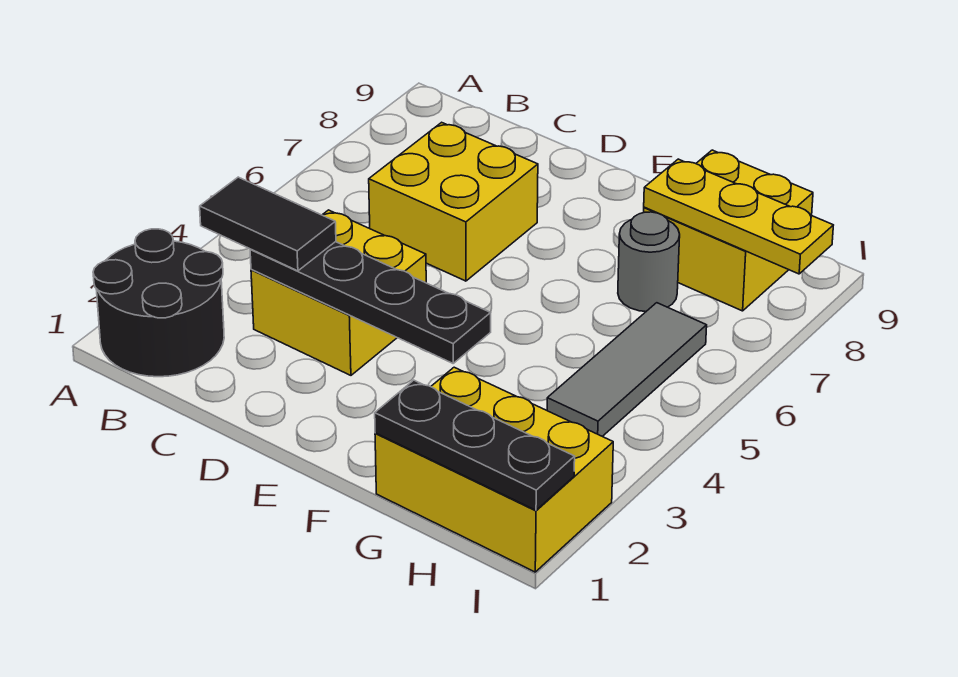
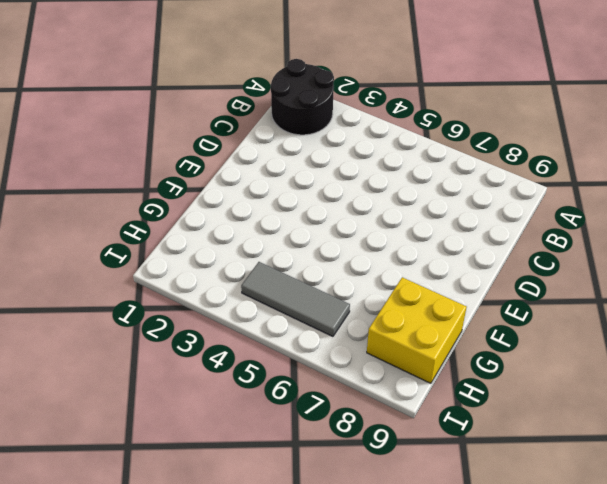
none -> yellow brick C3:D4 level 1
none -> yellow brick C6:D7 level 1

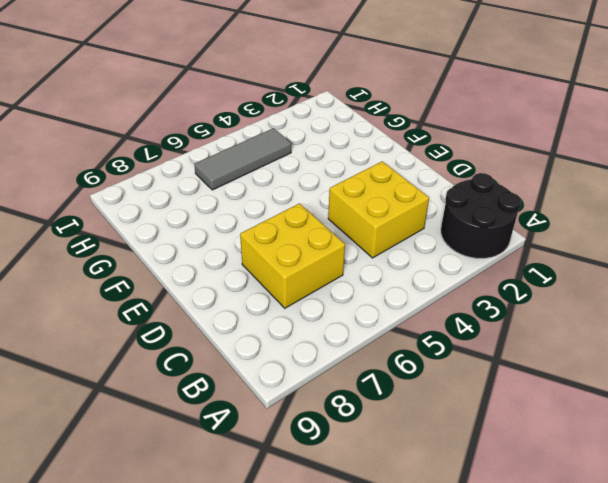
none -> yellow brick G1:I2 level 1
none -> grey round brick G7 level 1

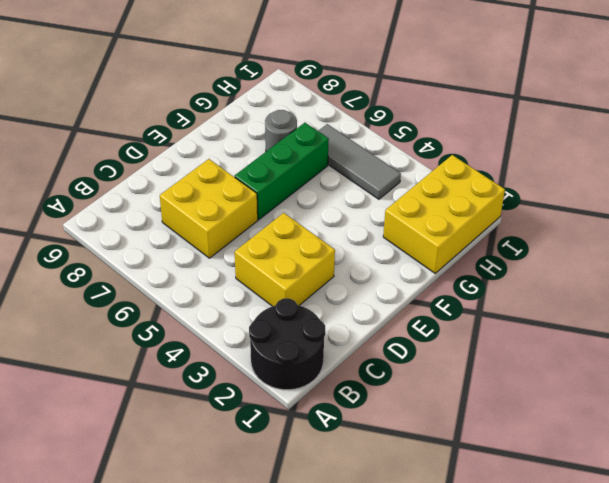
green brick E6:G6 level 1 -> none
none -> yellow brick G8:H9 level 1
none -> black plate C3:F3 level 2

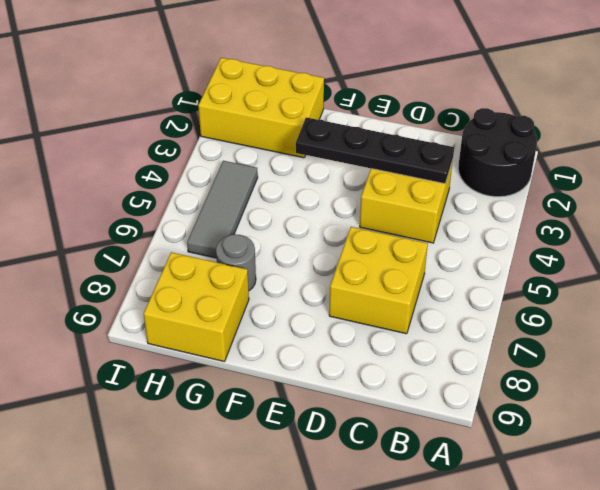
none -> black plate G1:I1 level 2
none -> yellow plate G8:I8 level 2

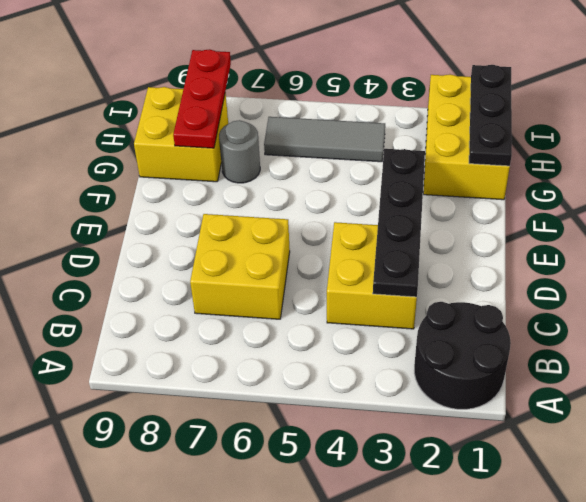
red plate G8:I8 level 2 -> yellow plate G8:I8 level 2
none -> black tile B3:C3 level 3

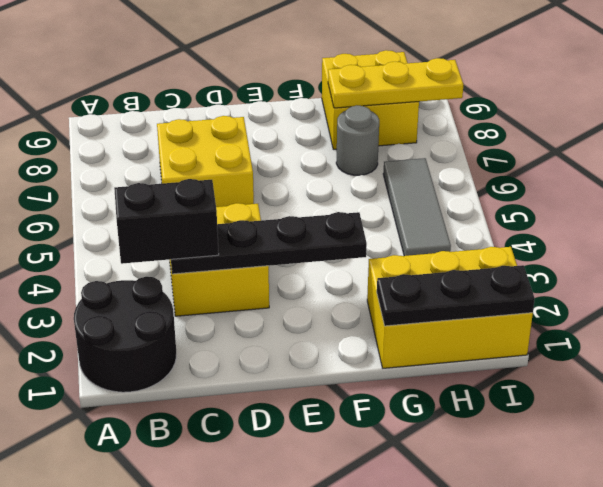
black brick B3:C3 level 3 -> black tile B3:C3 level 3

